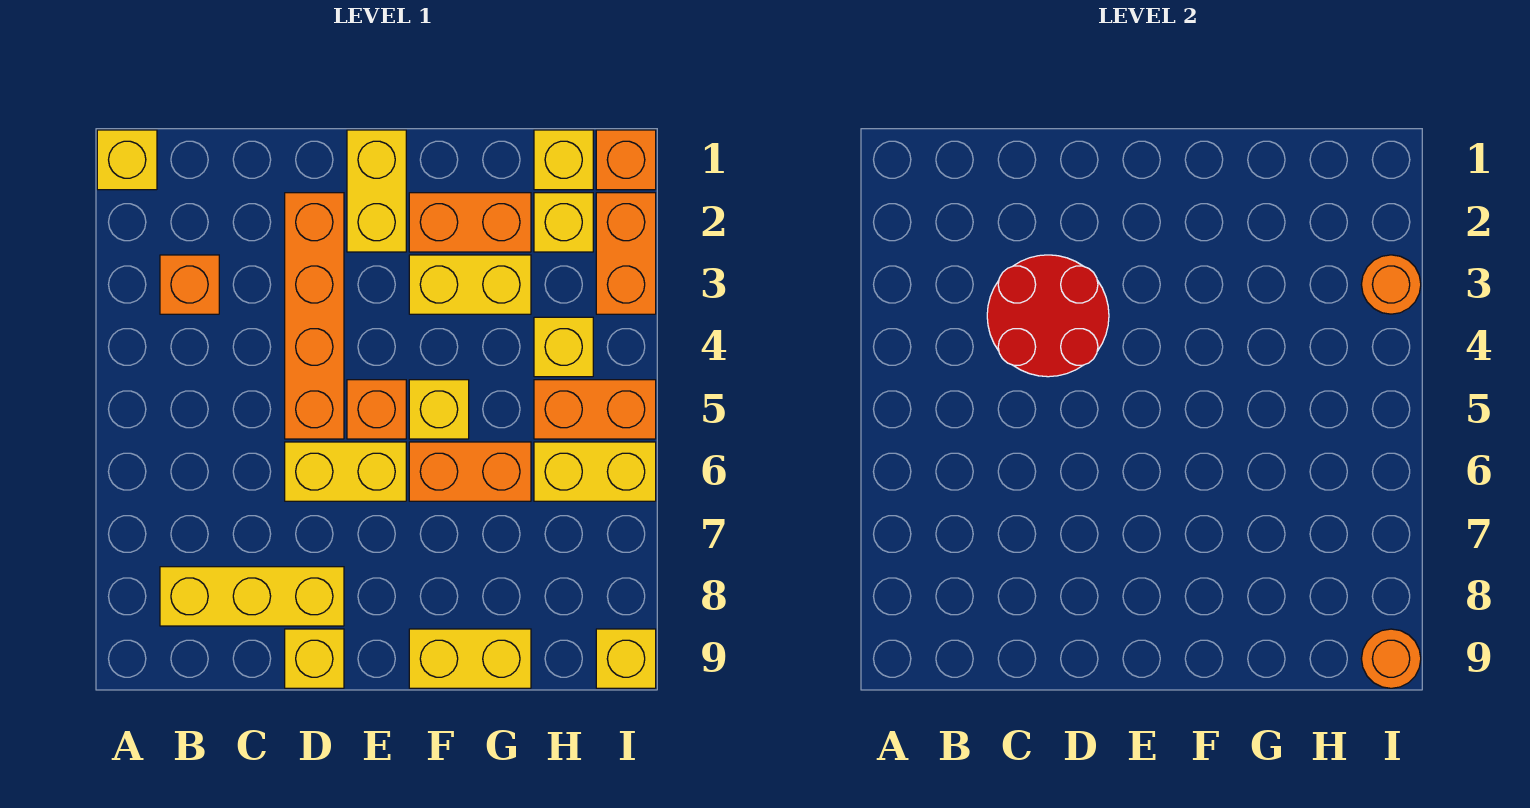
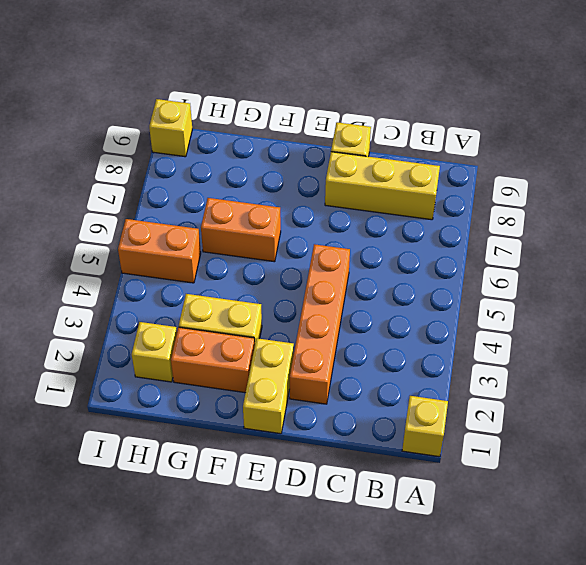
none -> orange brick B3 level 1
none -> yellow brick D6:E6 level 1
none -> orange brick E5 level 1

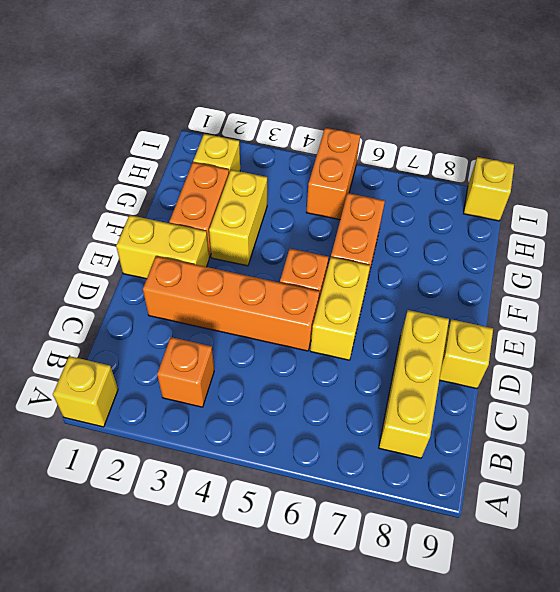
none -> yellow brick F5 level 1
none -> yellow brick F9:G9 level 1
none -> yellow brick H1 level 1

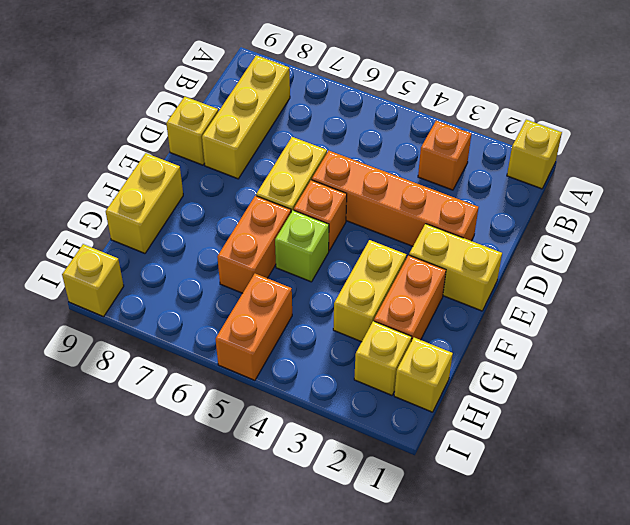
lime brick F5 level 1 -> yellow brick F5 level 1
none -> yellow brick H4 level 1
none -> yellow brick H6:I6 level 1
none -> orange brick I1 level 1

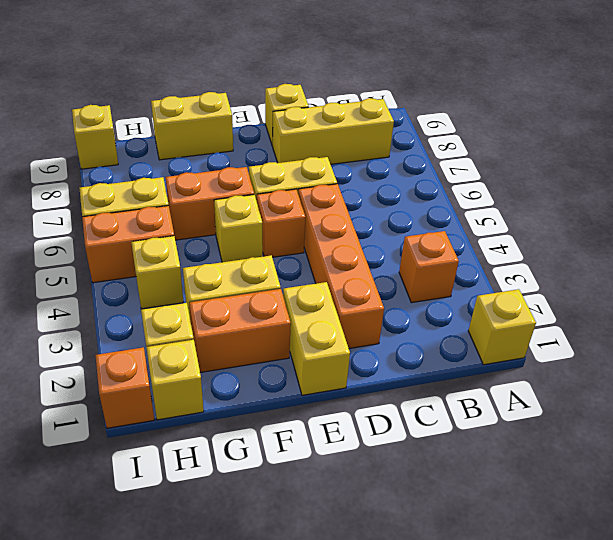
none -> orange brick I2:I3 level 1
none -> red round brick C3:D4 level 2
none -> orange round brick I3 level 2

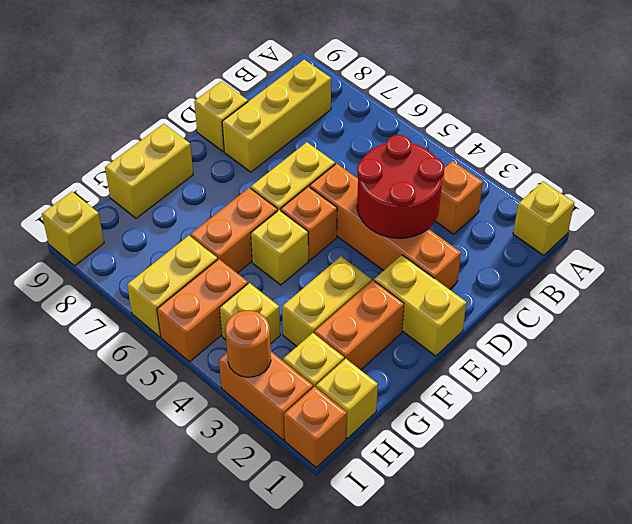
none -> orange round brick I9 level 2

